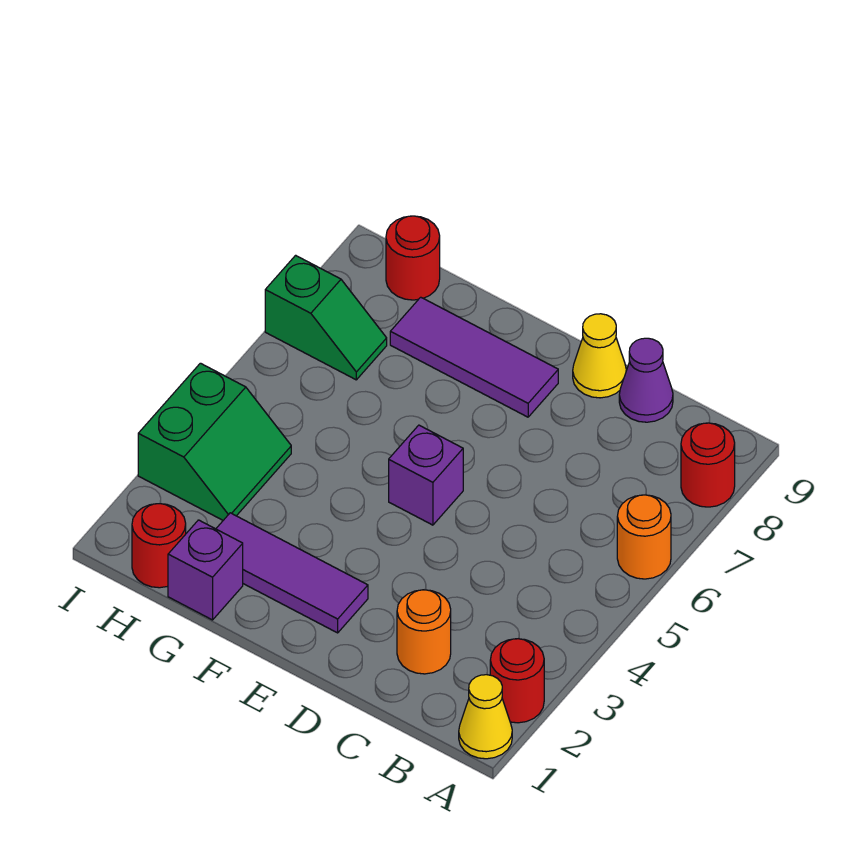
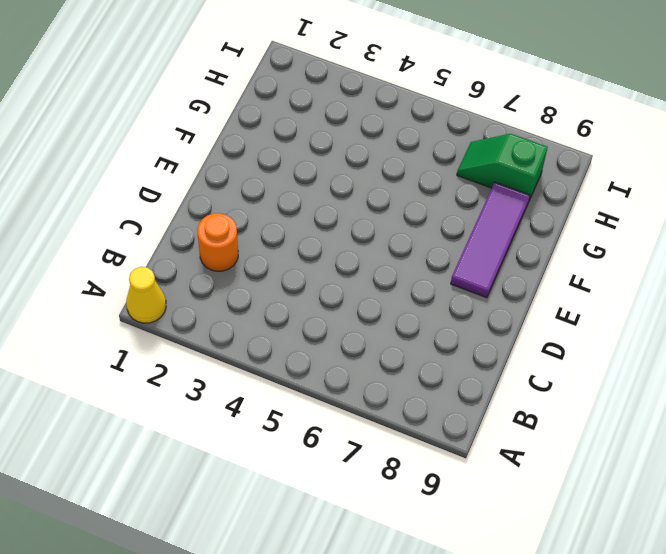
green slope H7:H8 level 1 top 8 -> green slope H7:I7 level 1 top I
none -> red round brick A2 level 1
none -> orange round brick A6 level 1
none -> red round brick A8 level 1

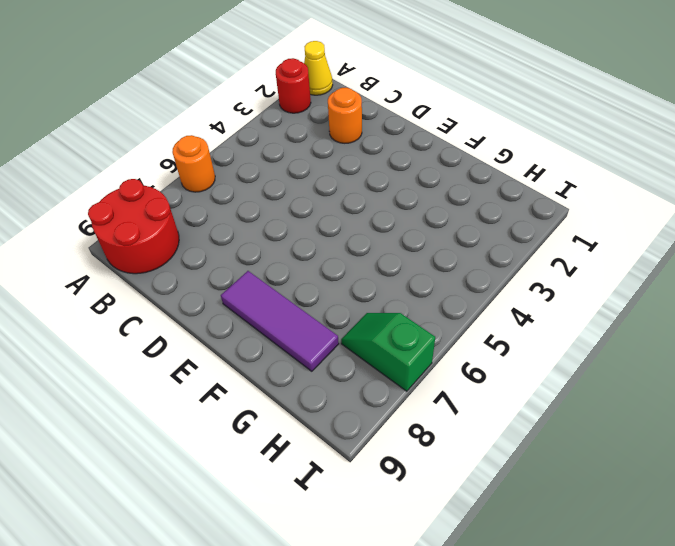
red round brick A8:B9 level 1 -> red round brick A8 level 1
none -> purple cone C9 level 1
none -> yellow cone D9 level 1
none -> purple tile E2:G2 level 1

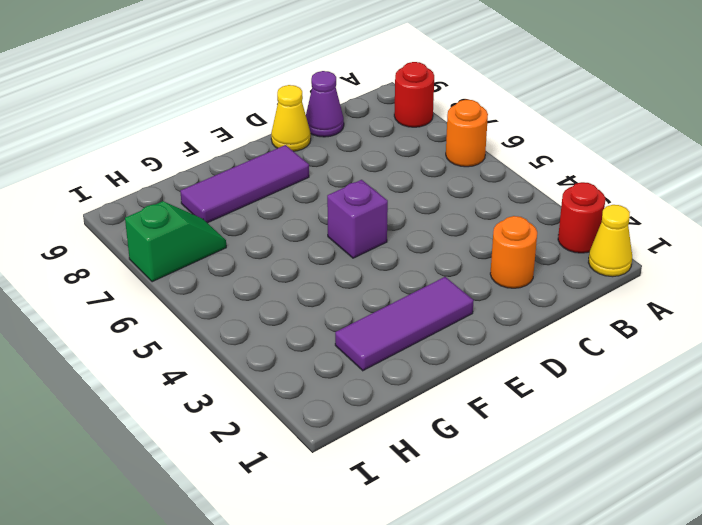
none -> purple brick G1 level 1
none -> red round brick H1 level 1
none -> green slope H3:I4 level 1 top I

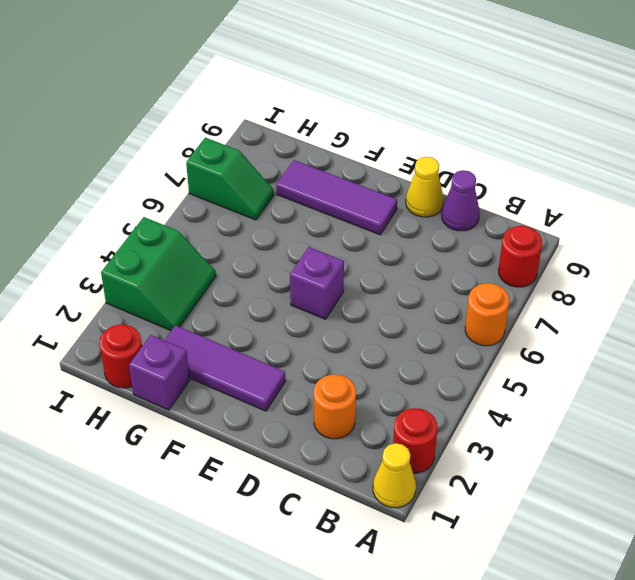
none -> red round brick H9 level 1

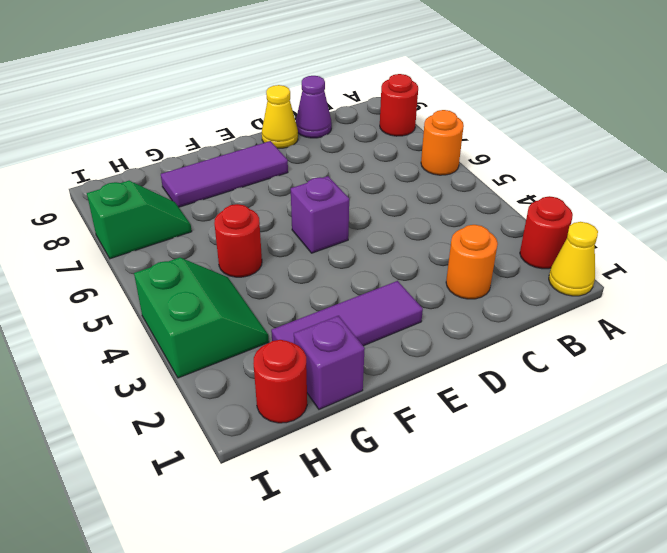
red round brick G5 level 1 -> red round brick H9 level 1

